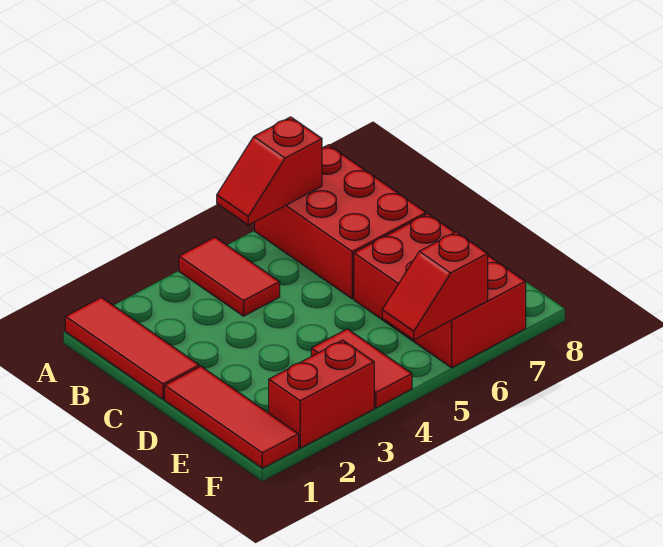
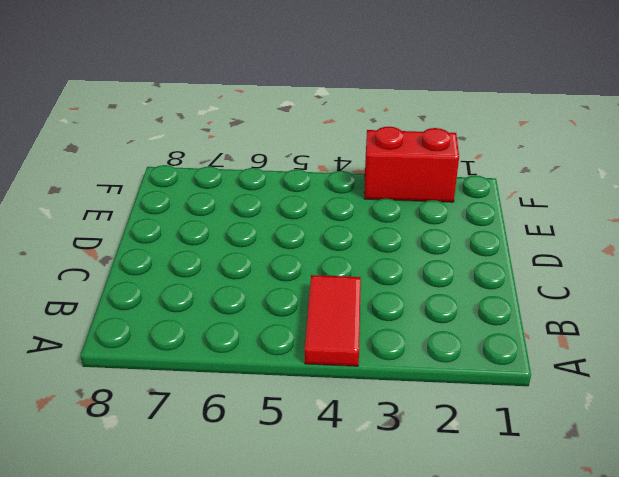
none -> red tile A1:C1 level 1
none -> red brick A6:C7 level 1

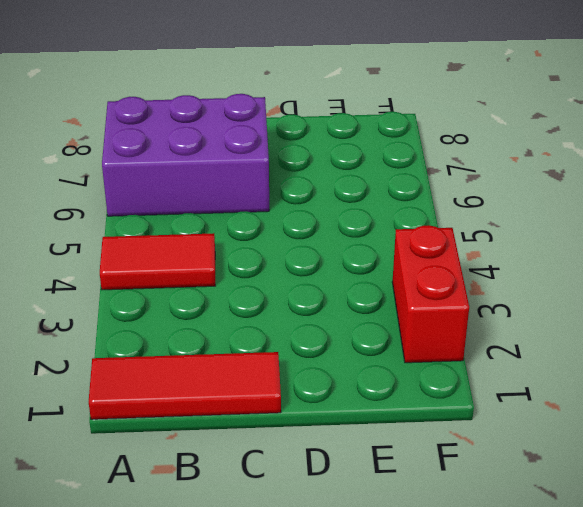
purple brick A6:C7 level 1 -> red brick A6:C7 level 1
none -> red tile D1:F1 level 1
none -> red brick D6:F7 level 1

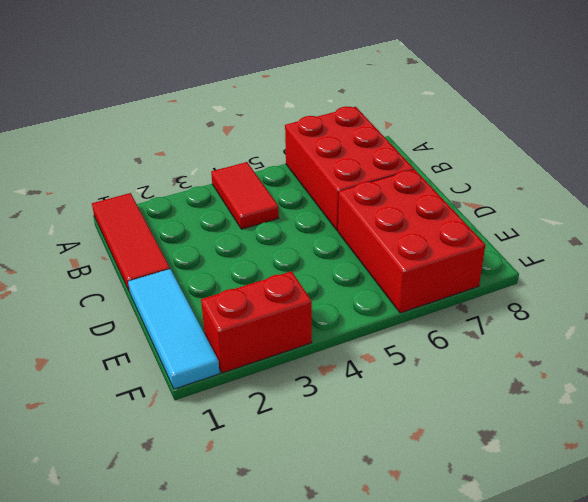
cyan tile D1:F1 level 1 -> red tile D1:F1 level 1
none -> red tile E4:F4 level 1
none -> red slope A5:A6 level 2 top 6

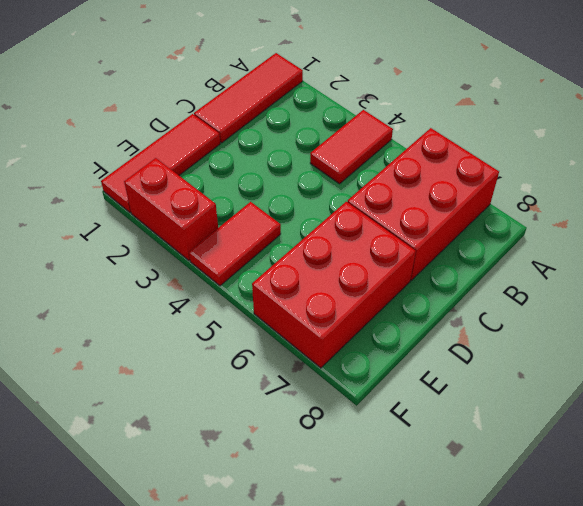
none -> red slope A5:A6 level 2 top 6
none -> red slope F5:F6 level 2 top 6

